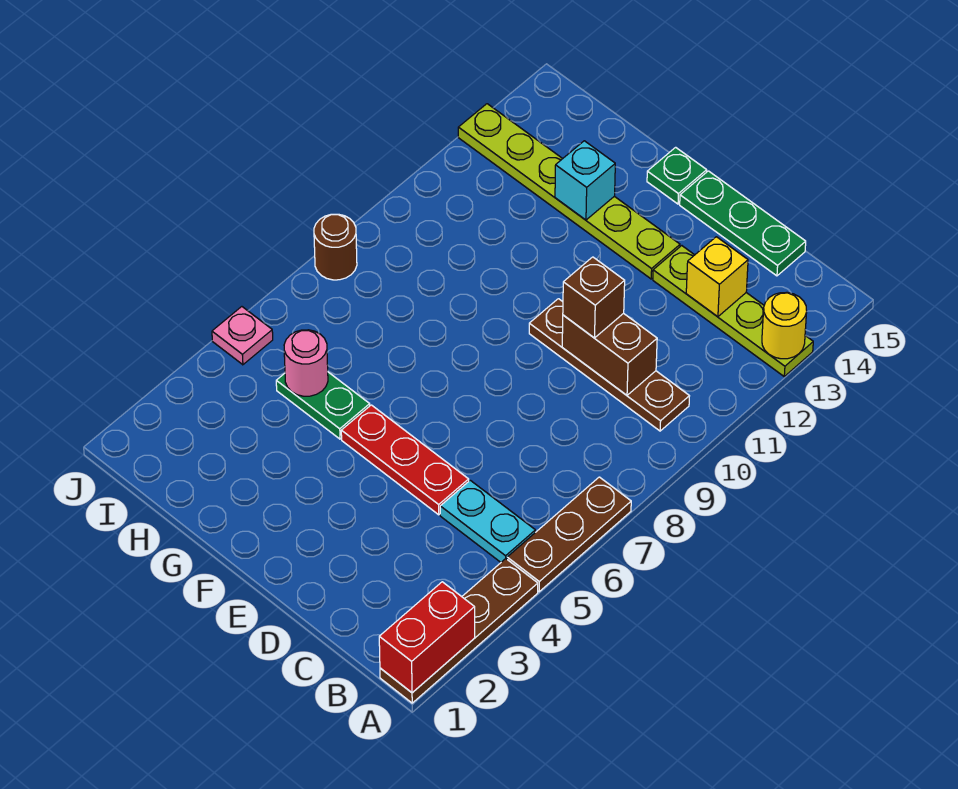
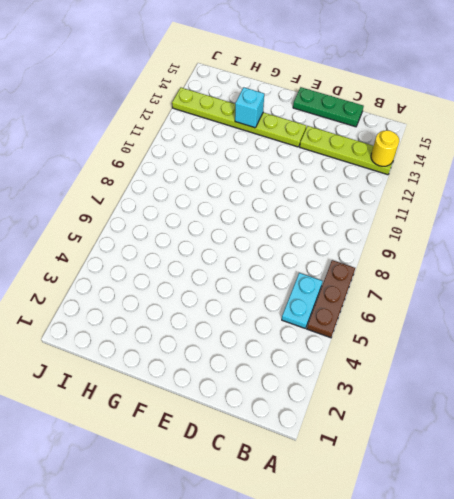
cyan plate B5:B6 level 1 -> cyan plate B5:C5 level 1
none -> brown plate A1:A4 level 1
none -> brown plate B10:E10 level 1
none -> red plate D5:F5 level 1

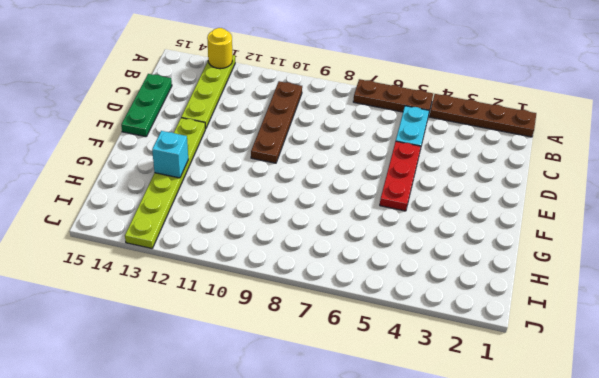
none -> green plate F15 level 1
none -> green plate G5:H5 level 1
none -> pink plate J5 level 1

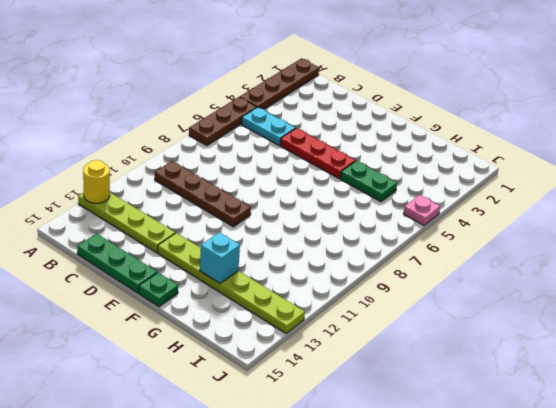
none -> brown round brick J8 level 1
none -> red brick A1:A2 level 2
none -> brown brick C10:D10 level 2

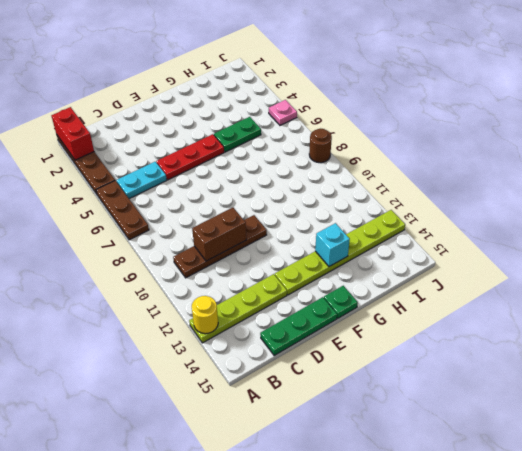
none -> yellow brick C13 level 2
none -> pink round brick H5 level 2
none -> brown brick D10 level 3

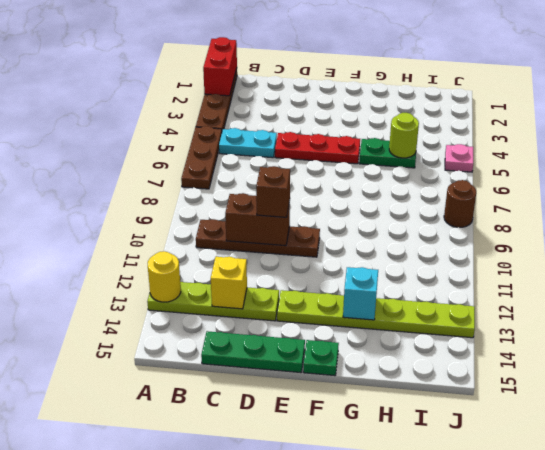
lime round brick H5 level 2 -> pink round brick H5 level 2

